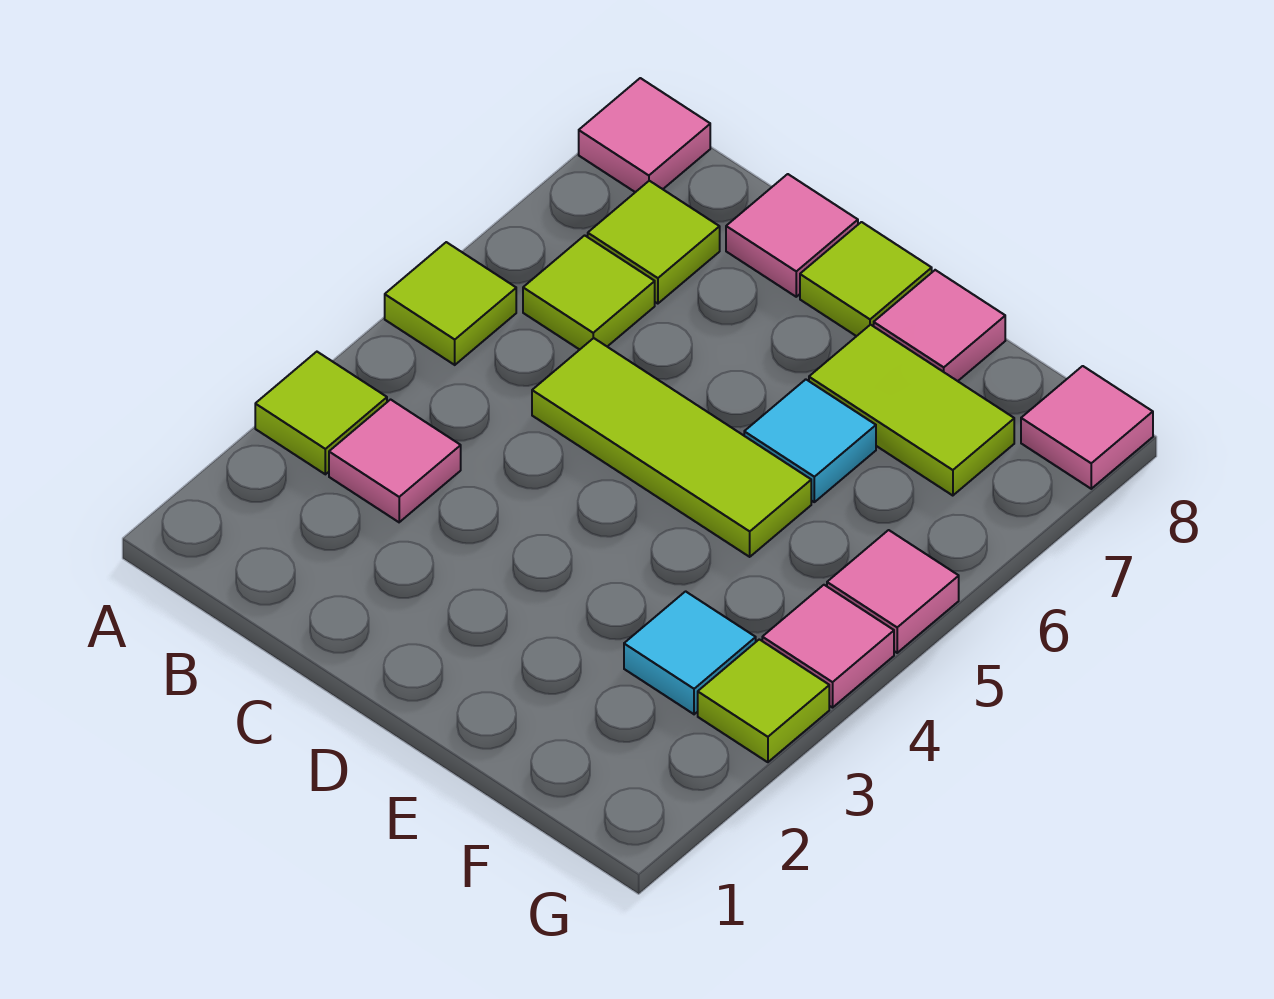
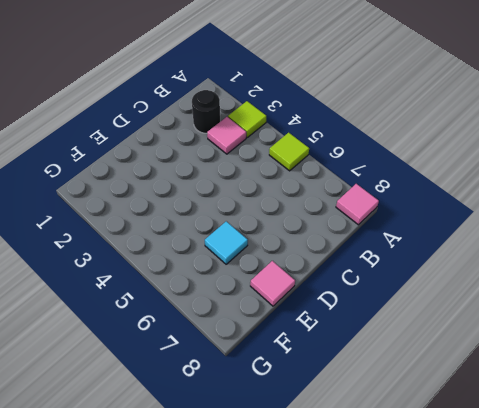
black round brick B2 level 1 -> none
none -> lime tile B6 level 1
none -> lime tile B7 level 1
none -> lime tile C5:E5 level 1

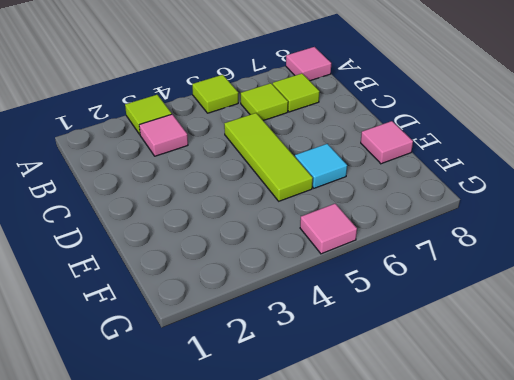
none -> pink tile C8 level 1
none -> lime tile D8 level 1
none -> lime tile E7:F7 level 1

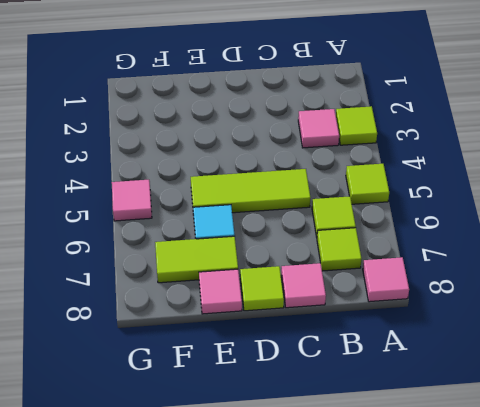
none -> cyan tile F3 level 1
none -> lime tile G3 level 1
none -> pink tile G4 level 1

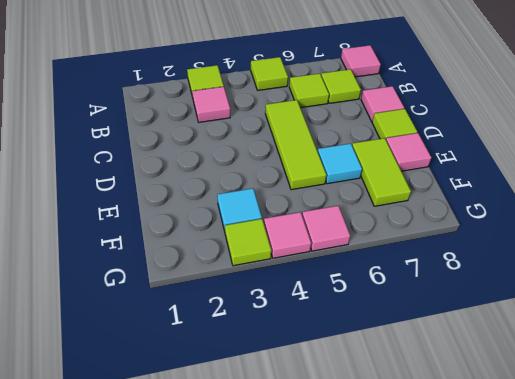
none -> pink tile G8 level 1

